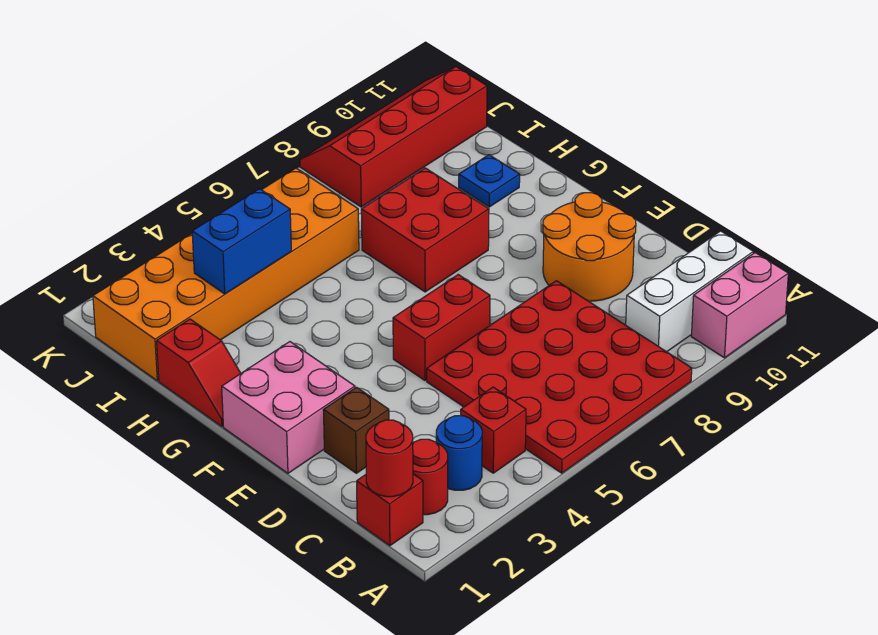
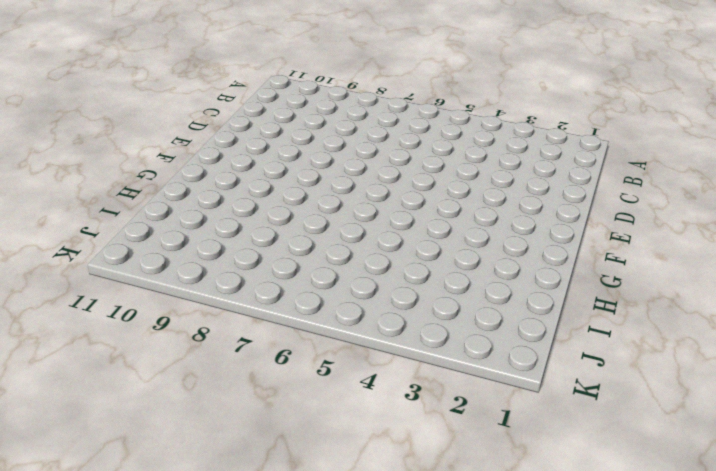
none -> red plate A5:D8 level 1
none -> pink brick A10:A11 level 1
none -> red brick B1 level 1

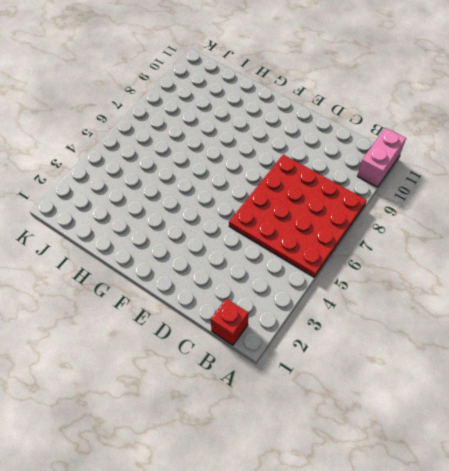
none -> red round brick B2 level 1
none -> blue round brick B3 level 1
none -> red brick B4 level 1

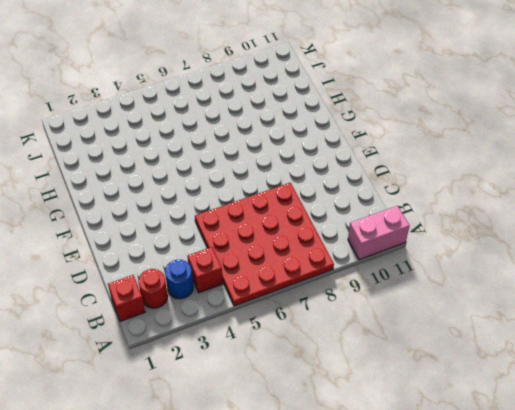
none -> white brick B9:B11 level 1
none -> brown brick D2 level 1
none -> orange round brick D9:E10 level 1

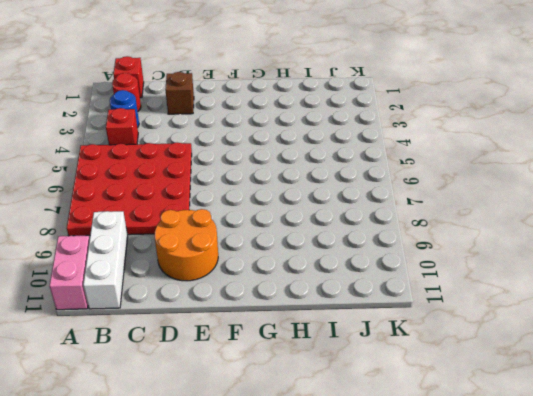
none -> pink brick E1:F2 level 1
none -> red brick E5:E6 level 1
none -> red slope G1:H1 level 1 top H

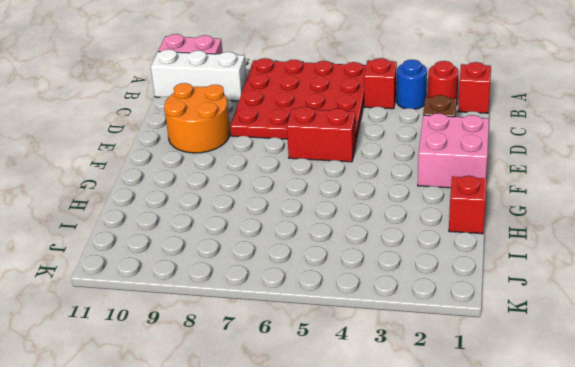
none -> red brick G7:H8 level 1
none -> blue plate H10 level 1
none -> orange brick I1:J6 level 1

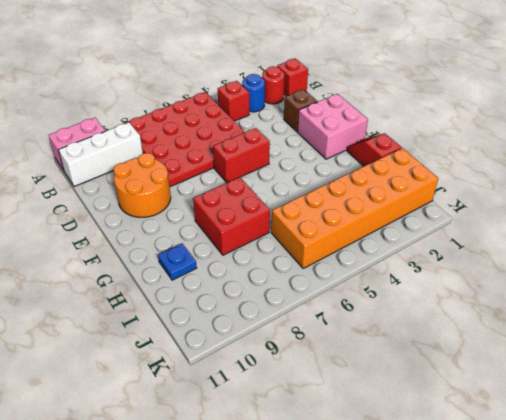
none -> red slope J8:K11 level 1 top J
none -> red round brick B1 level 2
none -> blue brick I3:I4 level 2

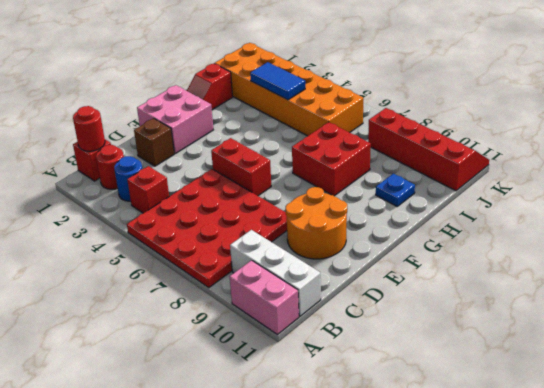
blue tile I3:I4 level 2 -> blue brick I3:I4 level 2

